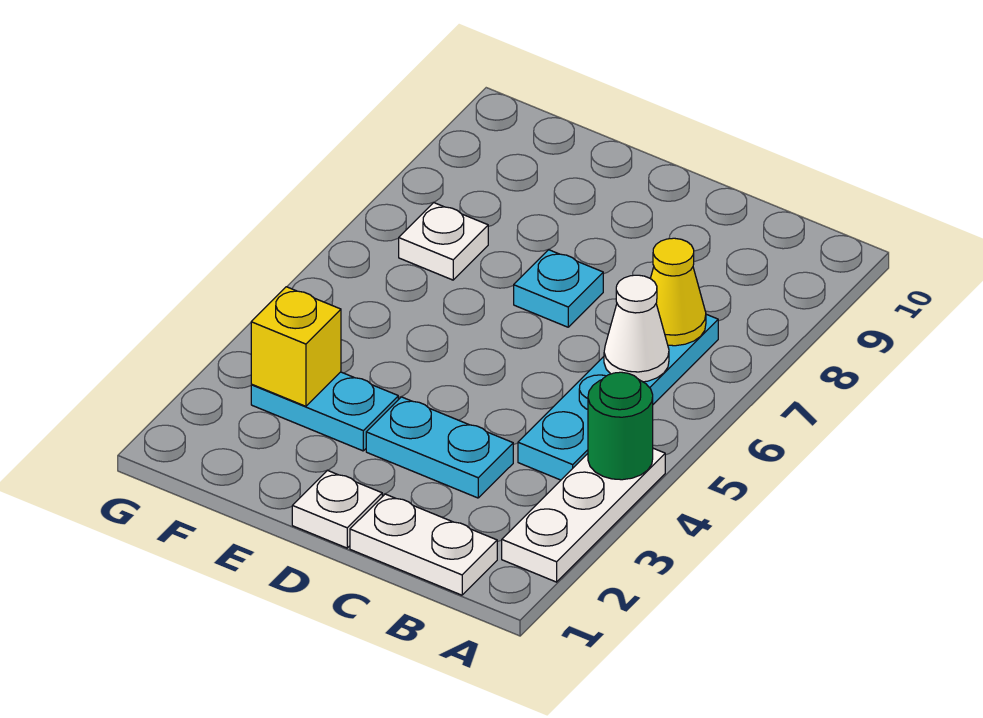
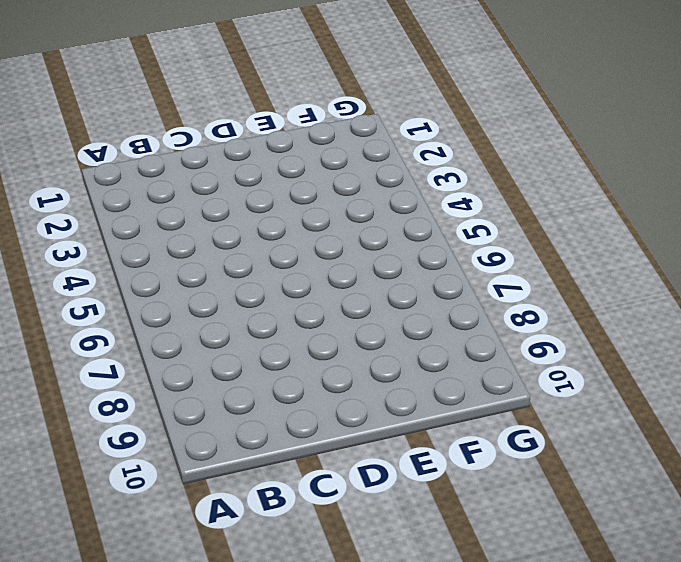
none -> white plate A2:A4 level 1
none -> white plate B1:C1 level 1
none -> cyan plate B4:B7 level 1

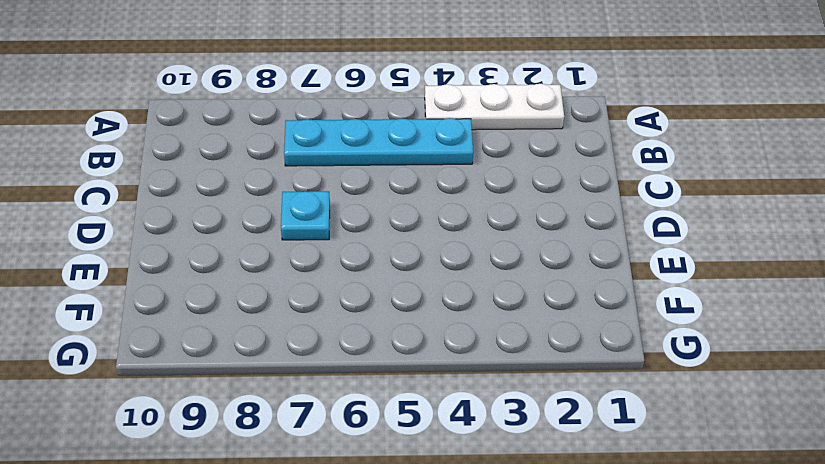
none -> white plate B1:C1 level 1
none -> cyan plate C3:D3 level 1
none -> white plate D1 level 1

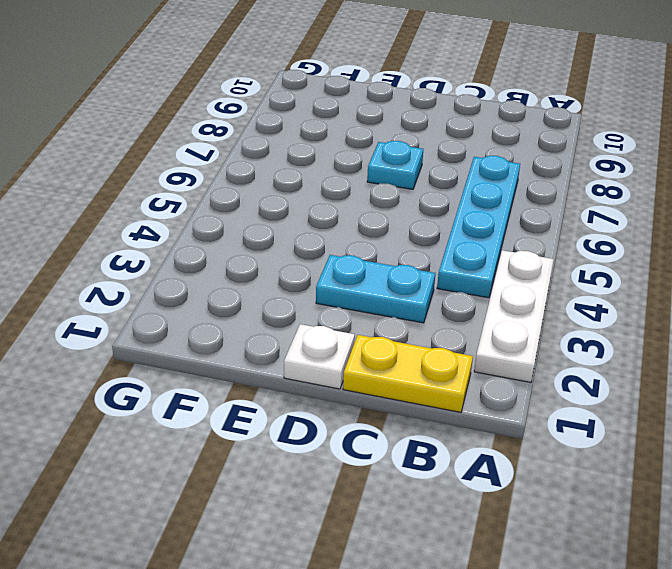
yellow plate B1:C1 level 1 -> white plate B1:C1 level 1
none -> cyan plate E3:F3 level 1
none -> white plate F7 level 1
none -> green round brick A4 level 2

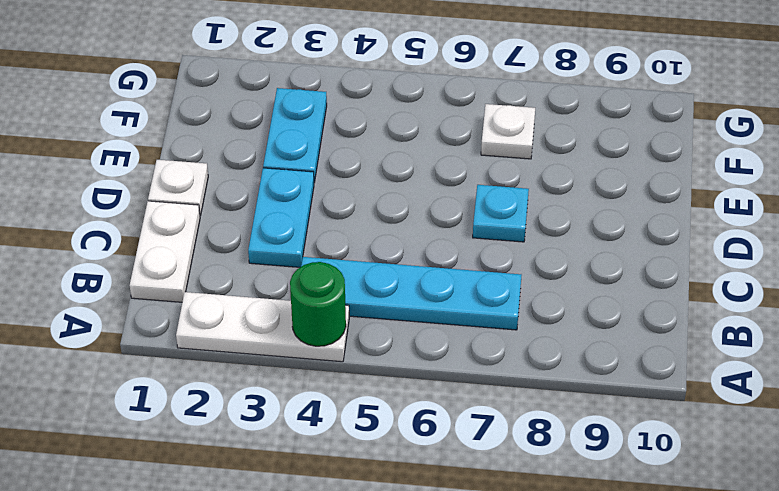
none -> white cone B6 level 2
none -> yellow cone B7 level 2
none -> yellow brick F3 level 2

